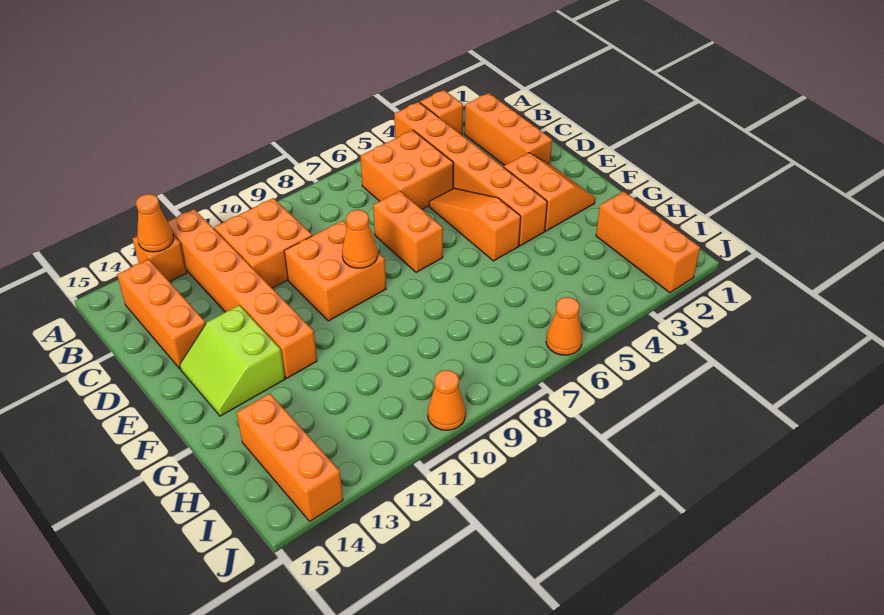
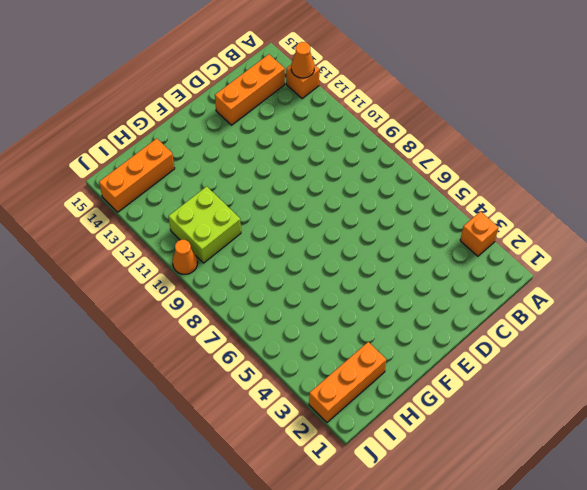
lime brick H10:I11 level 1 -> none
none -> orange brick A4:F4 level 1
none -> orange brick A12:F12 level 1
none -> orange brick B2:D2 level 1

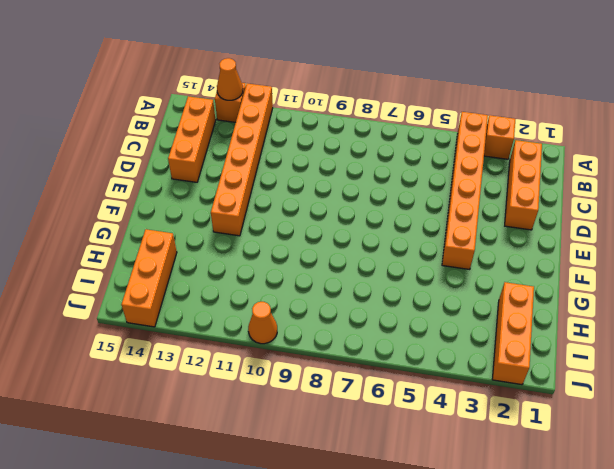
none -> orange brick B5:C6 level 1
none -> orange brick B10:C11 level 1
none -> orange slope D5:F5 level 1 top F

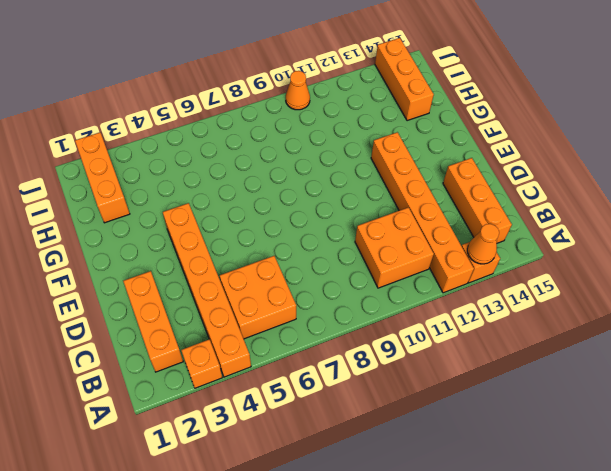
none -> orange slope D5:F5 level 1 top F
none -> orange brick D7:E7 level 1
none -> orange brick D9:E10 level 1

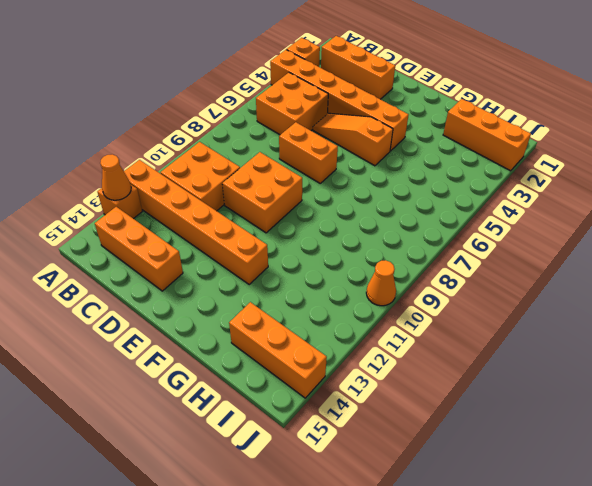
none -> orange slope E2:F3 level 1 top 3
none -> lime slope E13:F14 level 1 top 13
none -> orange cone J6 level 1

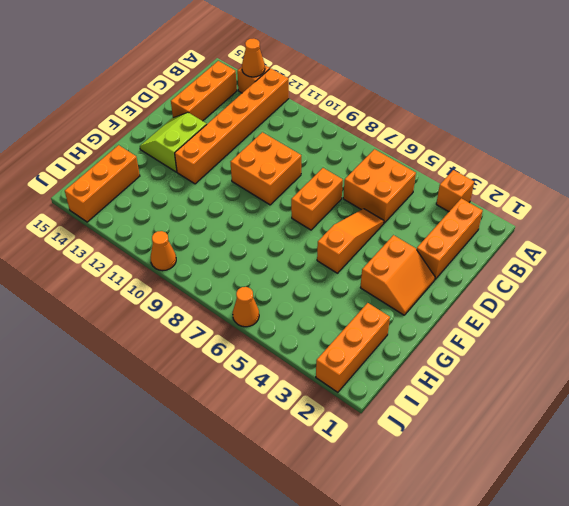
none -> orange brick A4:F4 level 1
none -> orange brick B10:C11 level 1
none -> orange cone E9 level 2

